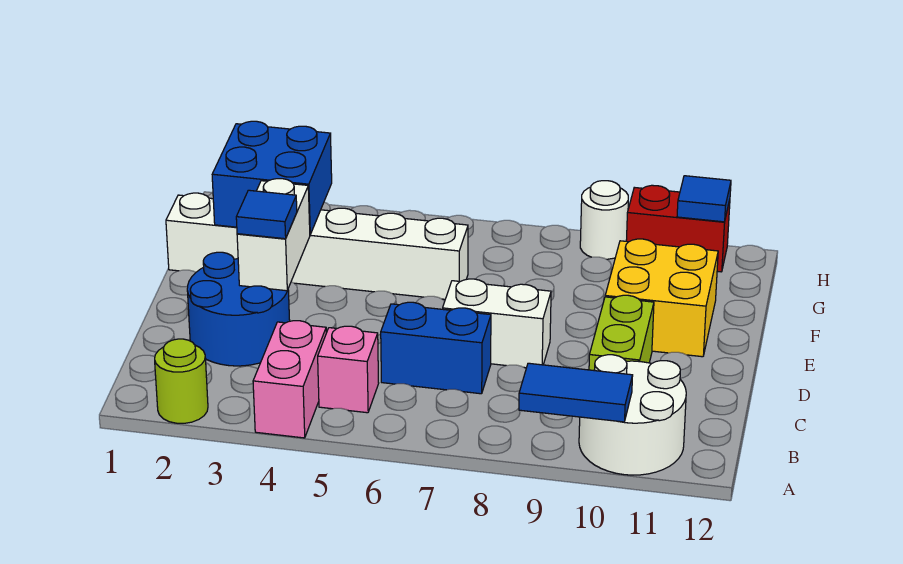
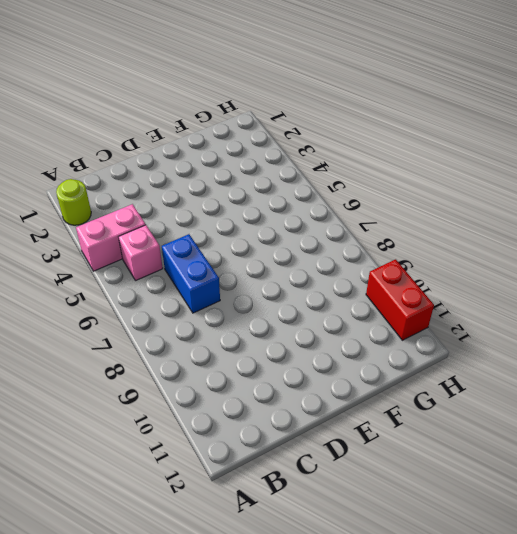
none -> white round brick A10:B11 level 1
none -> blue round brick C2:D3 level 1
none -> lime brick C10:D10 level 1

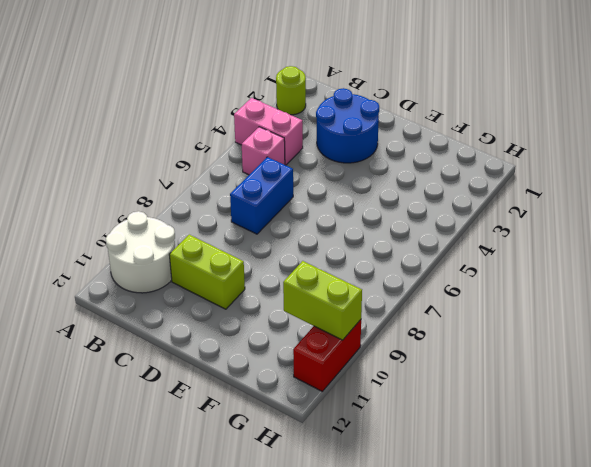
lime brick G10:H10 level 2 -> none
none -> white brick D7:D8 level 1
none -> yellow brick E10:F11 level 1
none -> white brick F1:F6 level 1

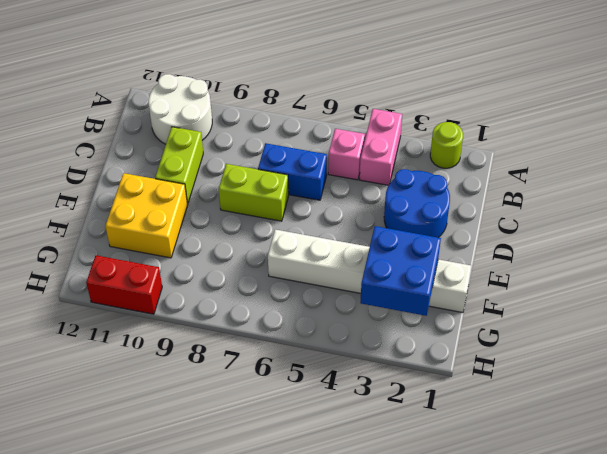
lime brick D7:D8 level 1 -> white brick D7:D8 level 1
none -> white round brick H9 level 1
none -> blue tile A9:A10 level 2
none -> white brick D3:E3 level 2

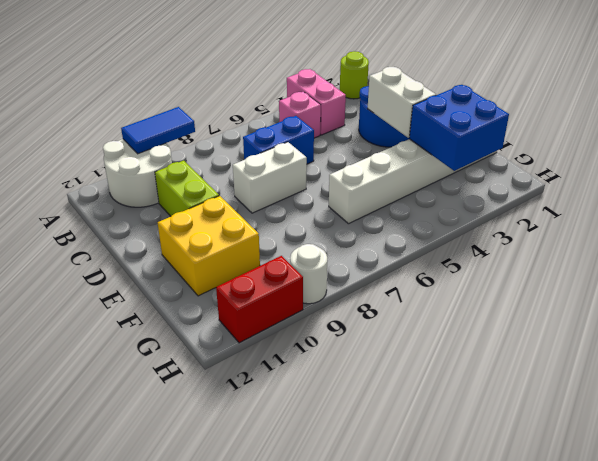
none -> blue tile H11 level 2
none -> blue tile D3 level 3

